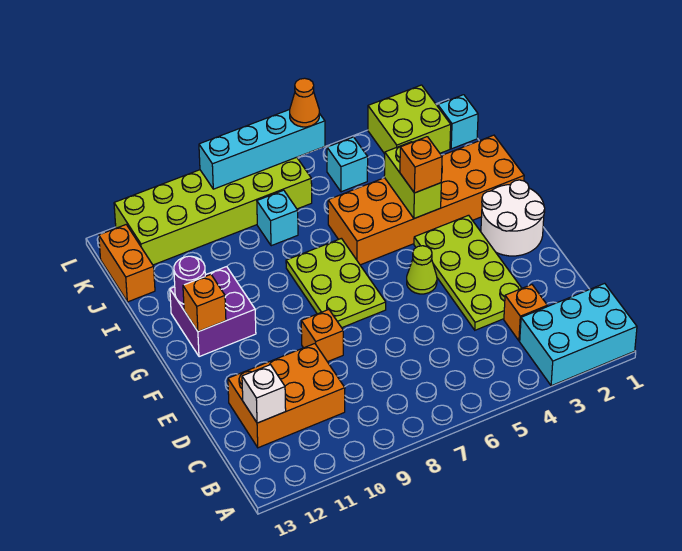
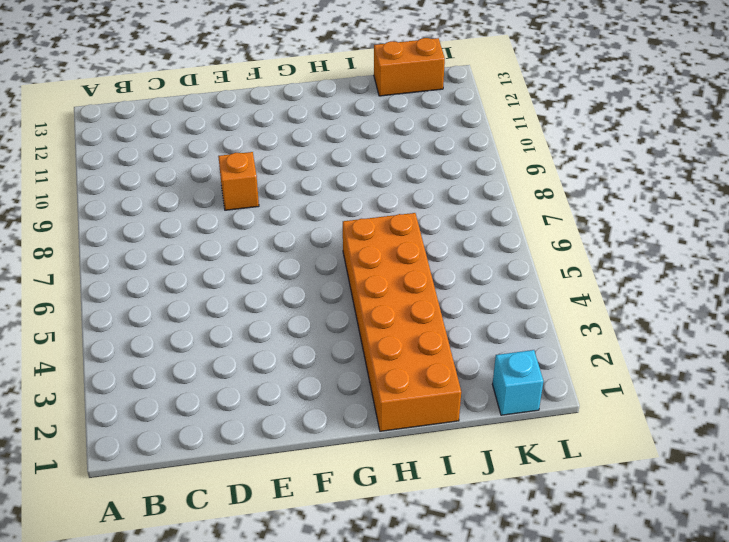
none -> cyan brick A1:B3 level 1
none -> orange brick C3 level 1
none -> orange brick C10:D12 level 1

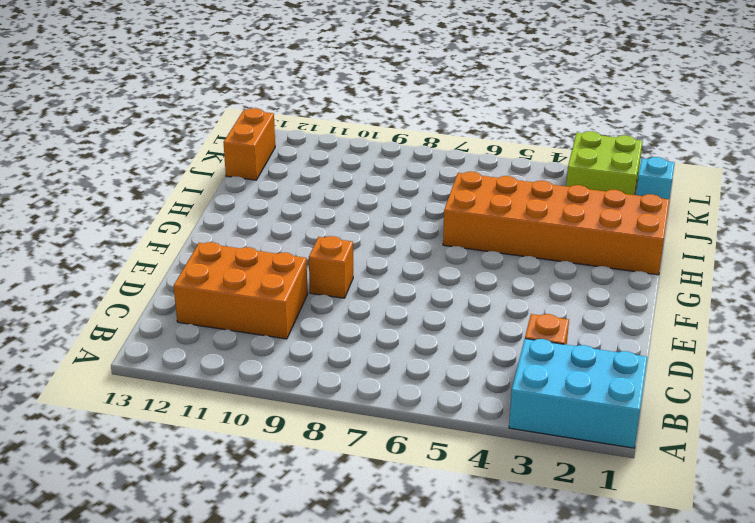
none -> lime plate D3:G4 level 1
none -> white round brick F1:G2 level 1
none -> lime cone F5 level 1

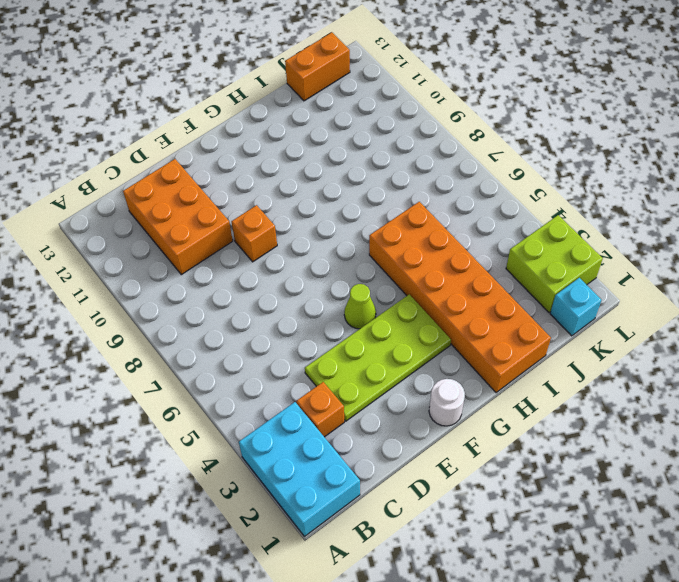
white round brick F1 level 1 -> white round brick F1:G2 level 1
none -> lime plate F7:H8 level 1
none -> purple brick G11:H12 level 1
none -> cyan brick J8 level 1

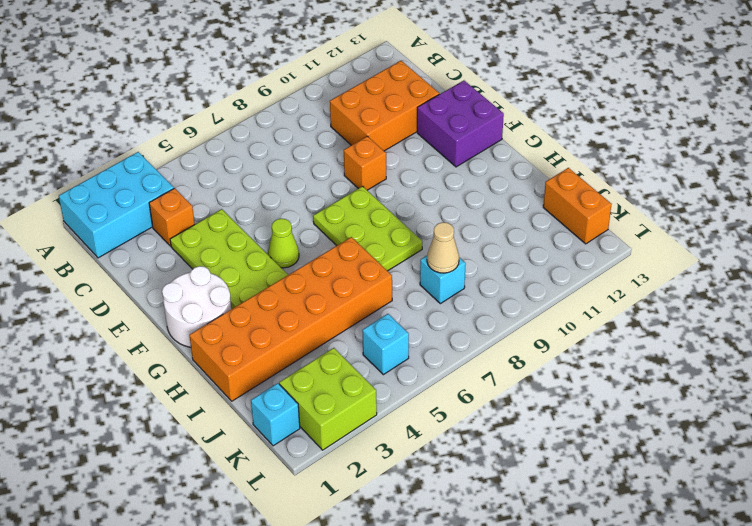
purple brick E12:F13 level 1 -> purple brick G11:H12 level 1
tan cone J8 level 2 -> none
none -> lime brick K7:L12 level 1
none -> white brick C12 level 2
none -> orange brick G12 level 2

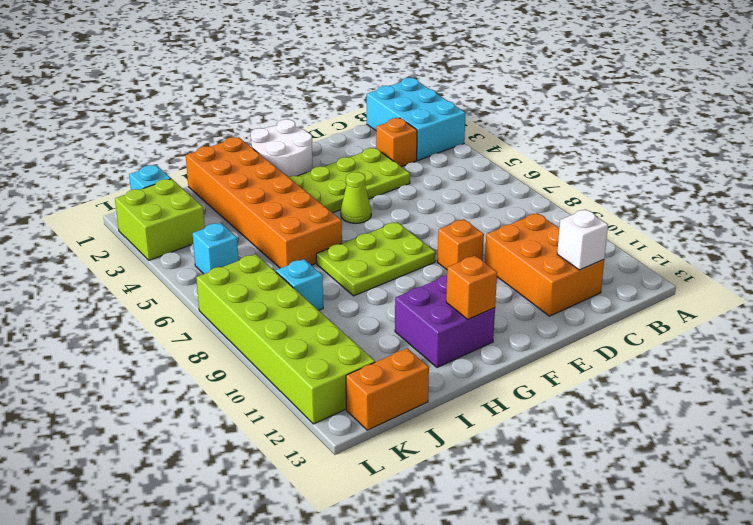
none -> lime brick H4:I4 level 2
none -> purple round brick H12 level 2
none -> cyan brick L6:L9 level 2

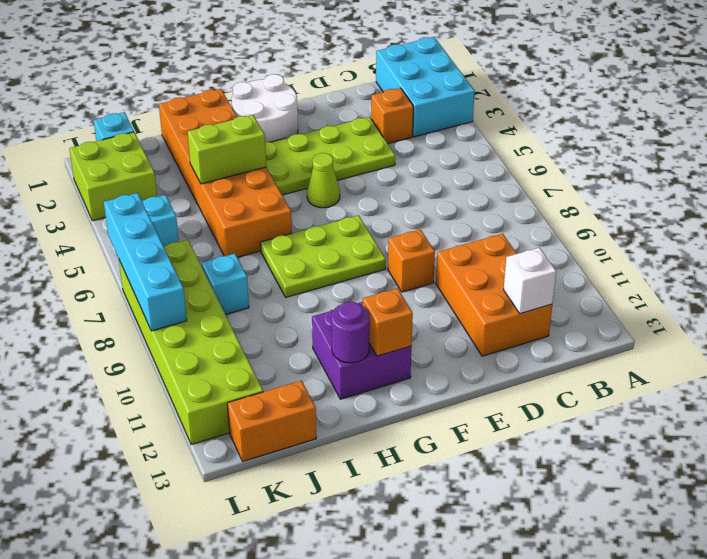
none -> orange brick H4 level 3
none -> orange cone L6 level 3

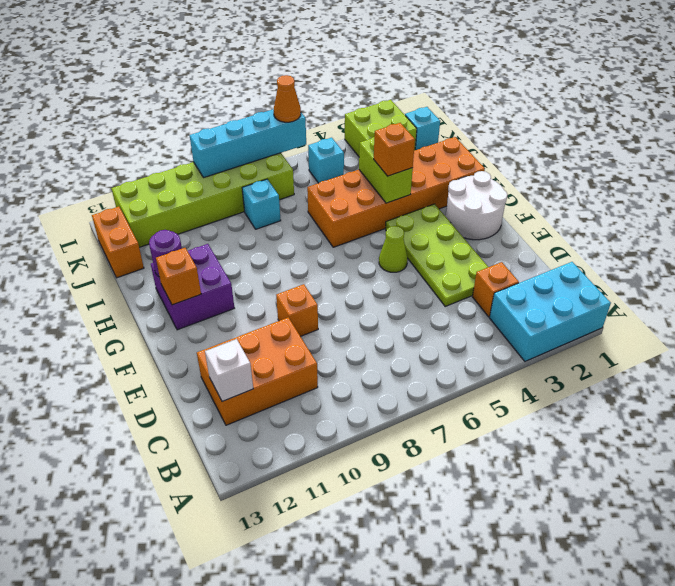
none -> lime plate F7:H8 level 1

